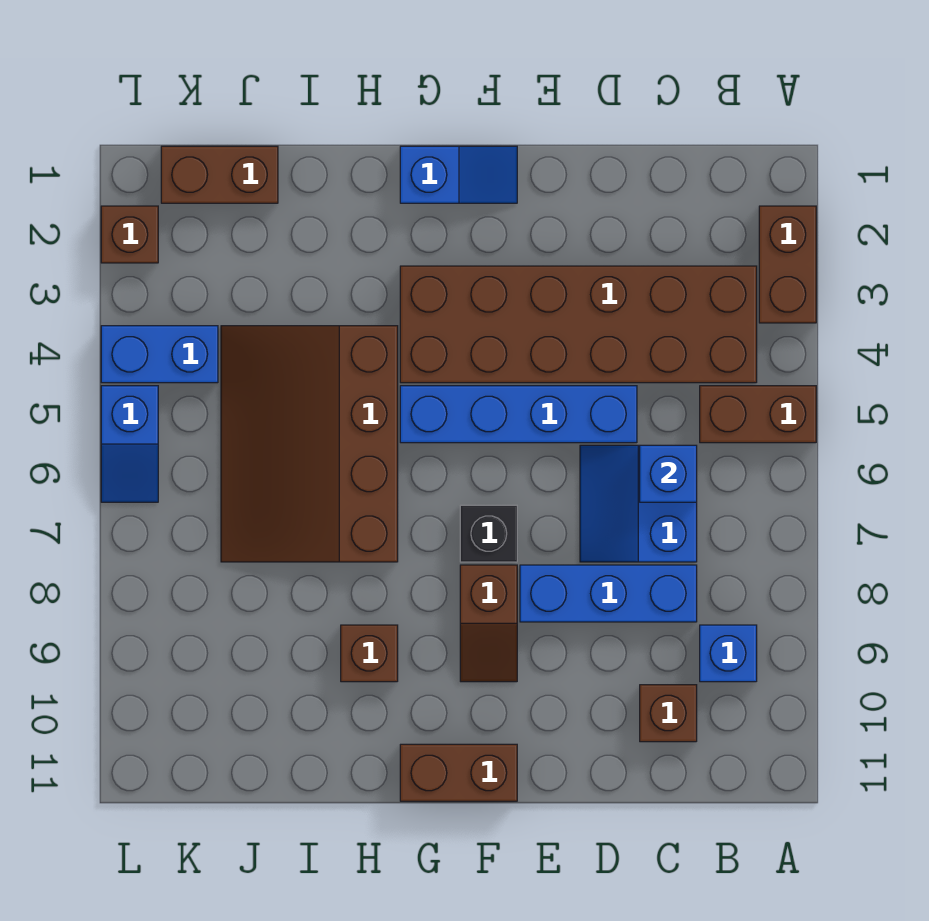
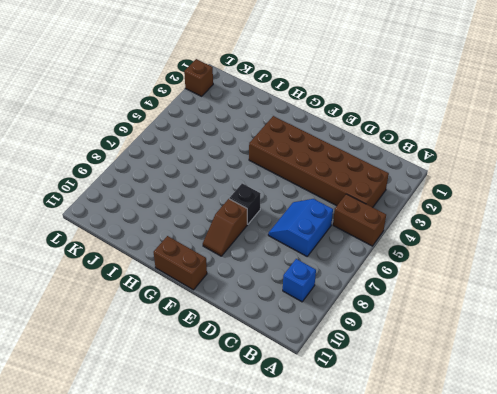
none -> brown brick A2:A3 level 1
none -> blue brick C8:E8 level 1
none -> brown brick C10 level 1

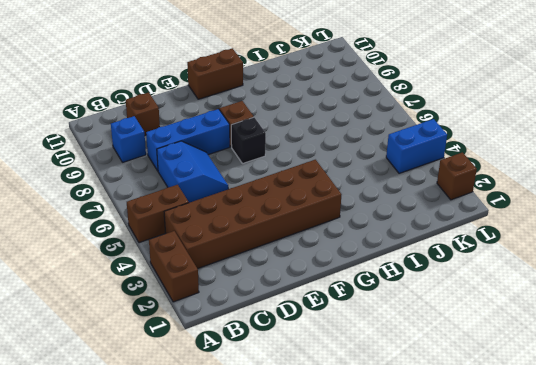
none -> blue brick D5:G5 level 1
none -> blue slope F1:G1 level 1 top G
none -> brown slope H4:J7 level 1 top H

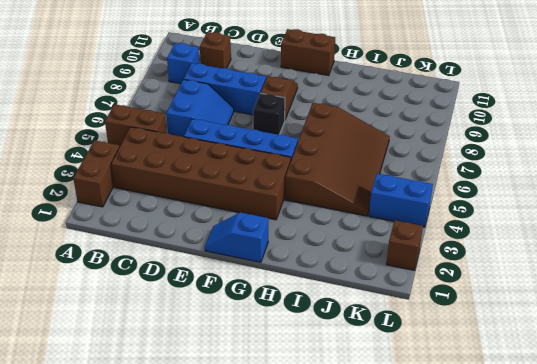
none -> brown brick H9 level 1
none -> brown brick J1:K1 level 1
none -> blue slope L5:L6 level 1 top 5

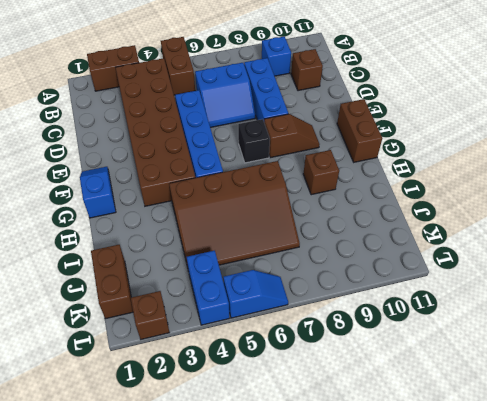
none -> blue brick C6 level 2

